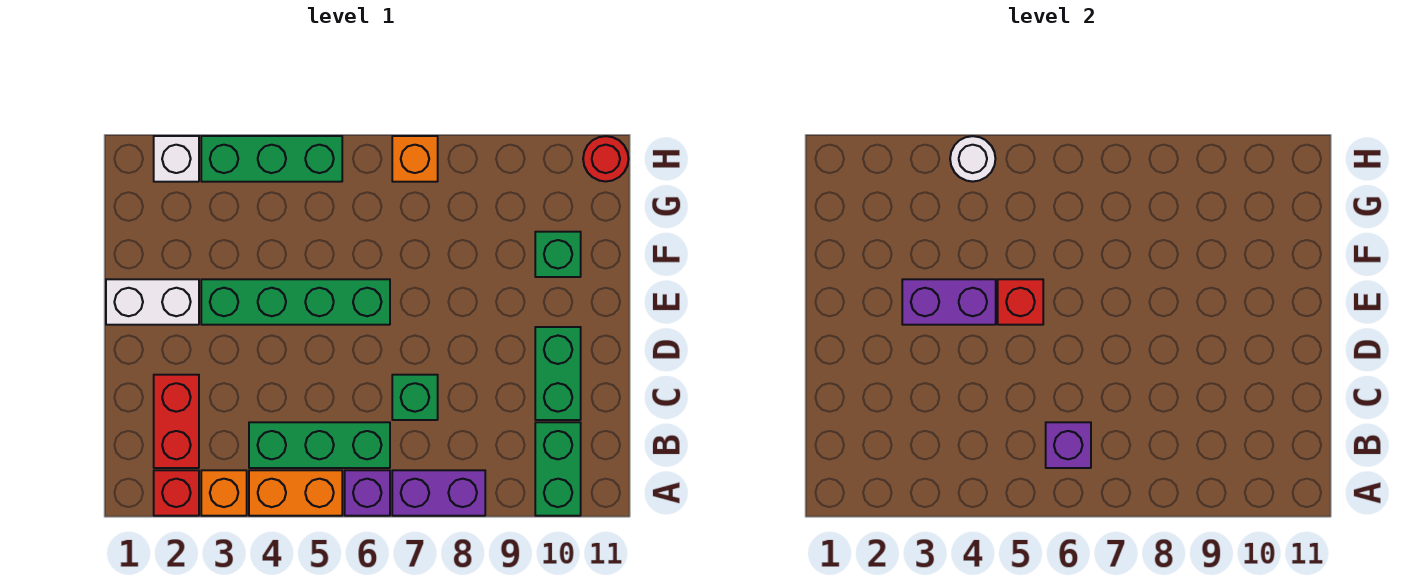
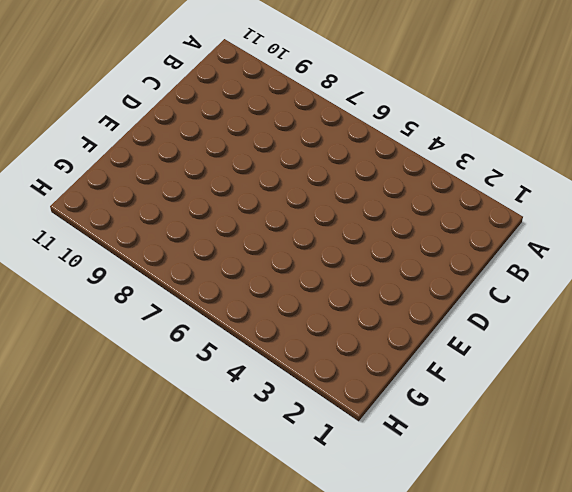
none -> red brick A2 level 1
none -> orange brick A3 level 1
none -> orange brick A4:A5 level 1

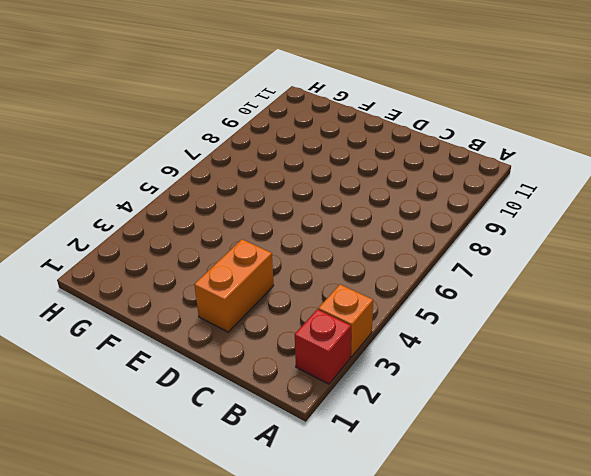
orange brick D2:D3 level 1 -> orange brick A4:A5 level 1
none -> purple brick A6 level 1
none -> purple brick A7:A8 level 1
none -> green brick A10:B10 level 1

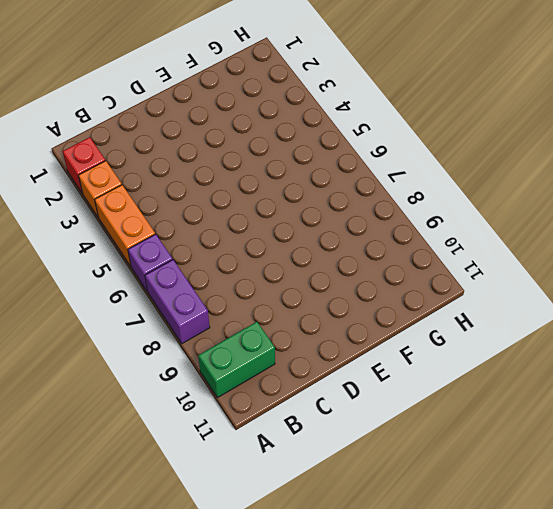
none -> red brick B2:C2 level 1
none -> green brick B4:B6 level 1
none -> green brick C7 level 1

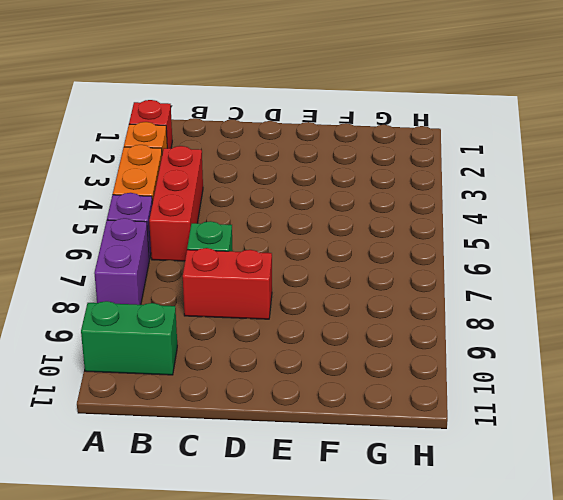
red brick B4:B6 level 1 -> green brick B4:B6 level 1
red brick C8:D8 level 1 -> red brick B2:C2 level 1
none -> green brick C10:D10 level 1
none -> white brick E1:E2 level 1
none -> green brick E3:E6 level 1

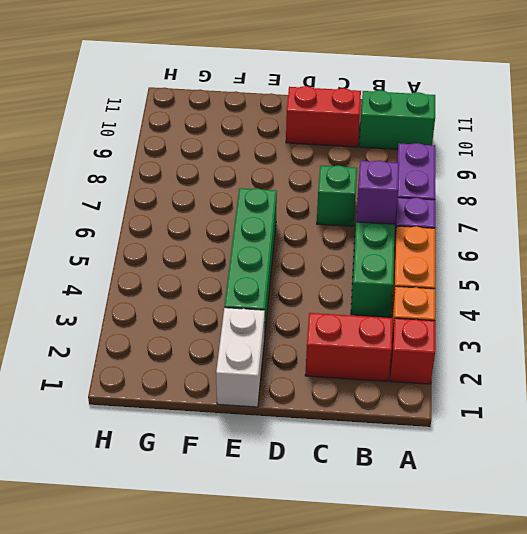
red brick C10:D10 level 1 -> green brick C10:D10 level 1
none -> green brick F10 level 1
none -> white brick H2 level 1
none -> green brick H3:H5 level 1

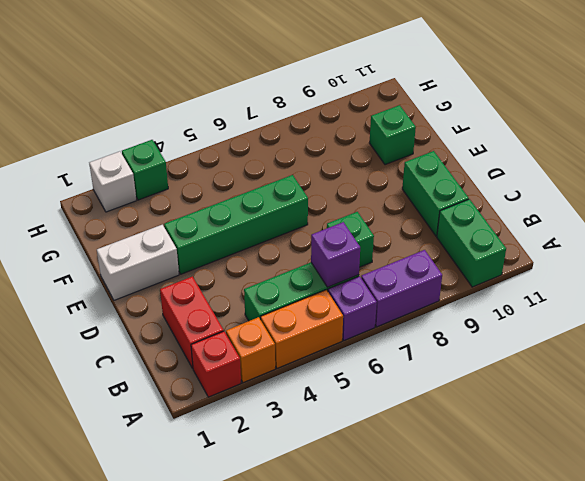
green brick H3 level 1 -> green brick H3:H5 level 1
none -> orange brick H7 level 1
none -> red round brick H11 level 1
none -> purple brick E3:E4 level 2

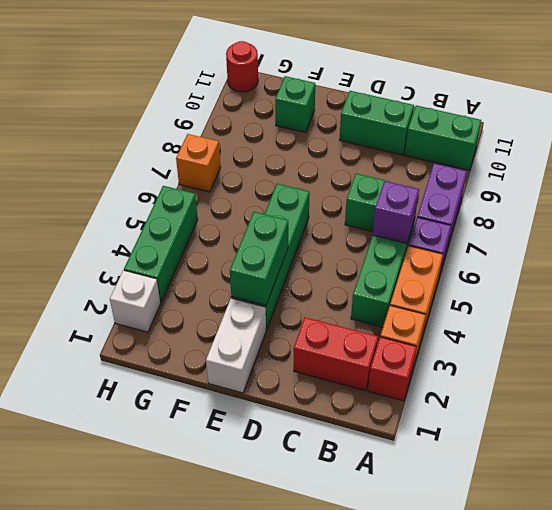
green brick E3:E4 level 2 -> purple brick E3:E4 level 2
none -> red brick E5 level 2
none -> white round brick H4 level 2

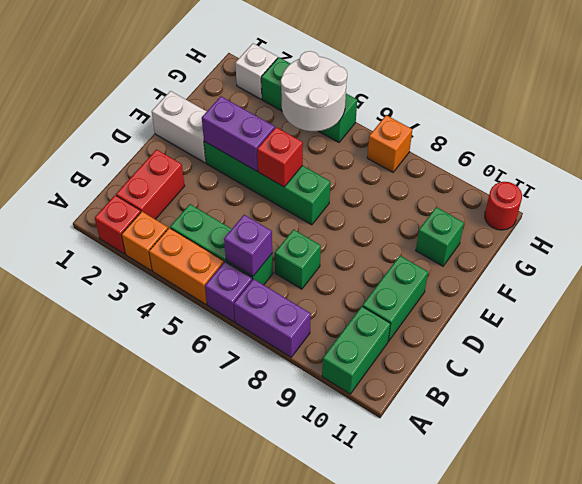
white round brick G4:H5 level 2 -> white round brick H4 level 2

